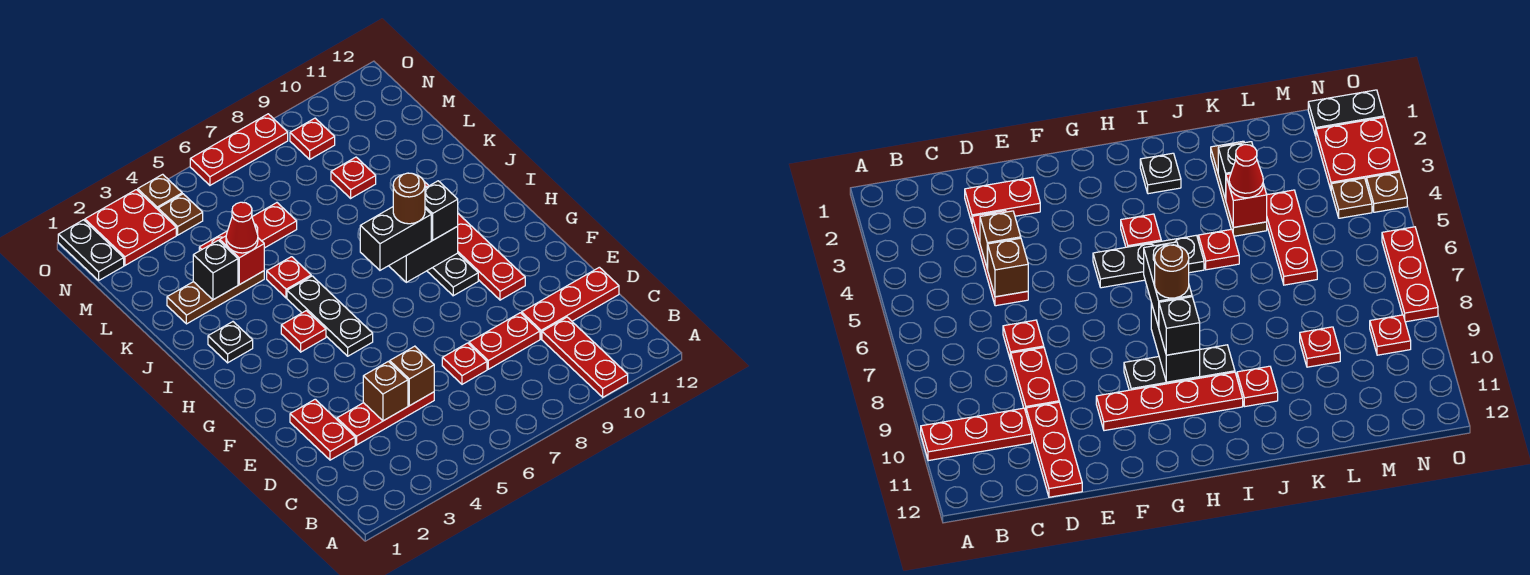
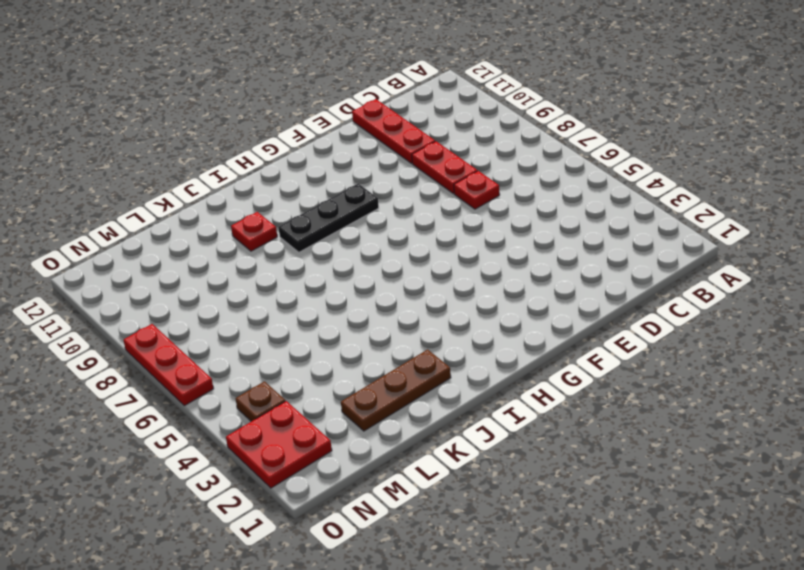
brown plate J2:L2 level 1 -> brown plate K2:K4 level 1
none -> red plate A10:C10 level 1
none -> red plate D2:E2 level 1
none -> red plate D3:D5 level 1
none -> red plate F10:I10 level 1

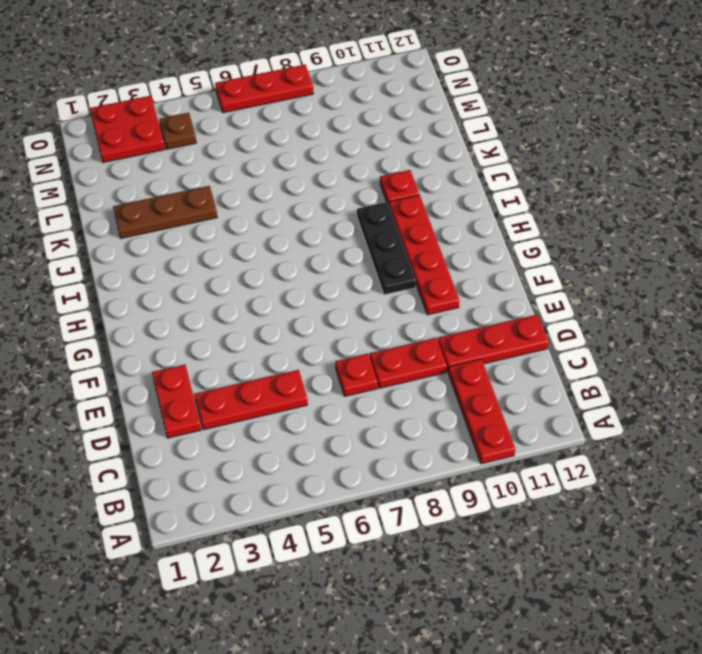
none -> black plate G5:I5 level 1
none -> red plate H4 level 1
none -> black plate I2 level 1
none -> red plate J5 level 1

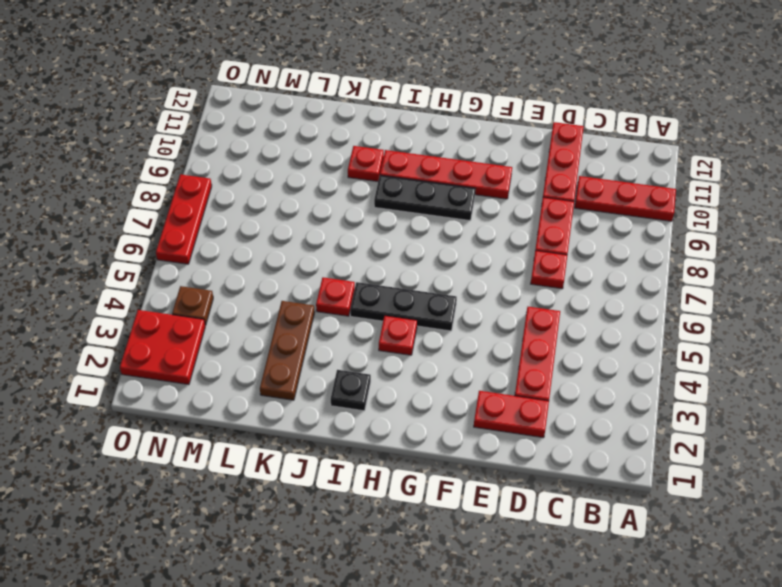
none -> red plate L4:L6 level 1
none -> red plate L9 level 1
none -> black plate N1:O1 level 1
none -> red plate N9 level 1

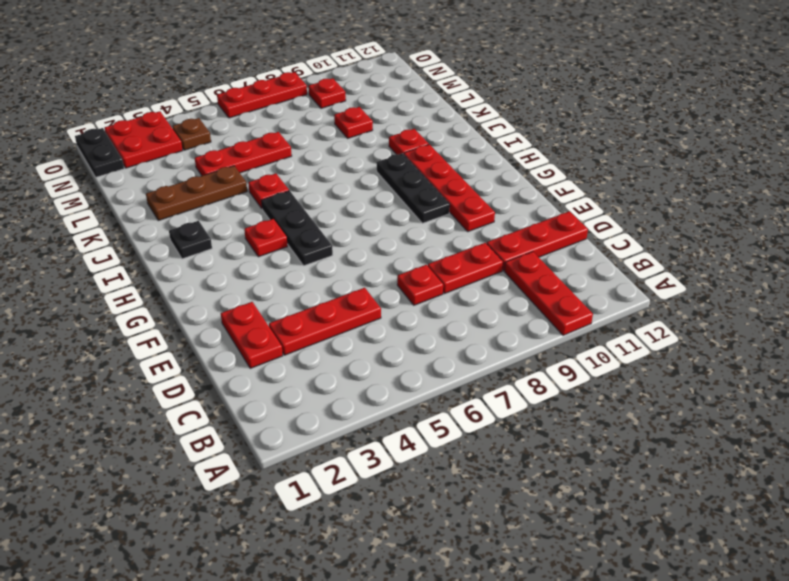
none -> brown plate O4 level 1
none -> brown brick D4 level 2
none -> brown brick D5 level 2
none -> black brick H8:H9 level 2

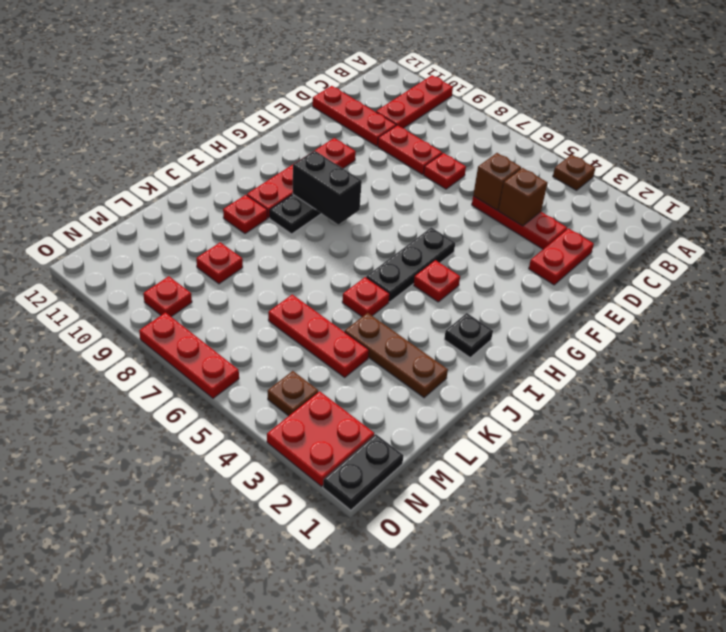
brown plate A4 level 1 -> brown plate O4 level 1
none -> black brick K3 level 2
none -> red brick K4 level 2
none -> black brick H7:H8 level 3
none -> black brick H9 level 3

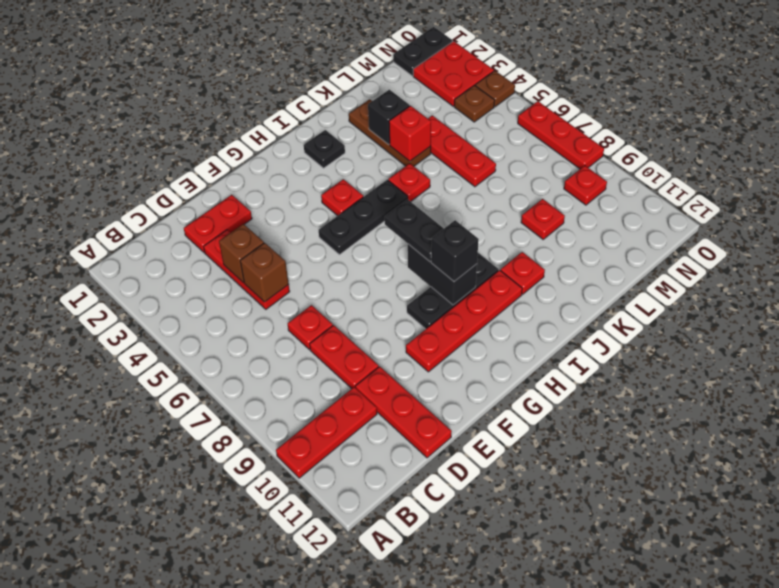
black plate H7:H8 level 3 -> black brick H7:H8 level 3
none -> red cone K4 level 3
none -> brown round brick H8 level 4

